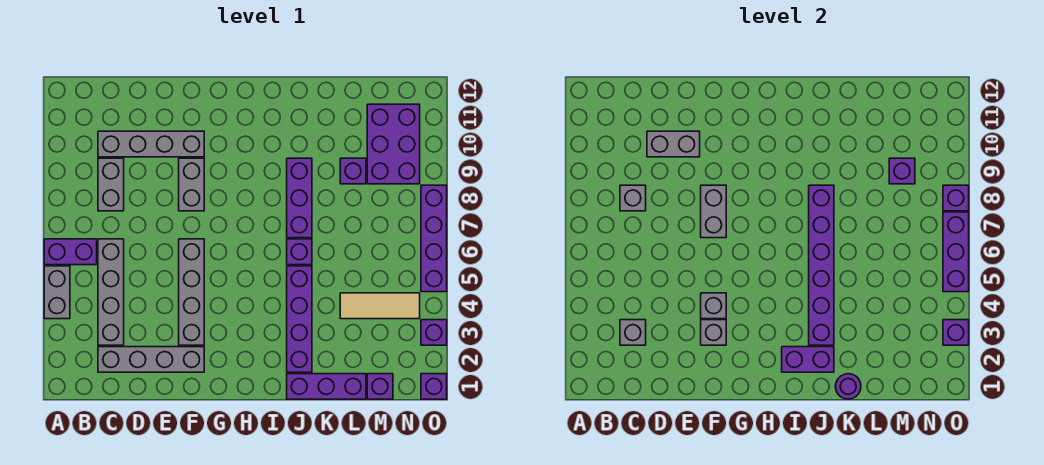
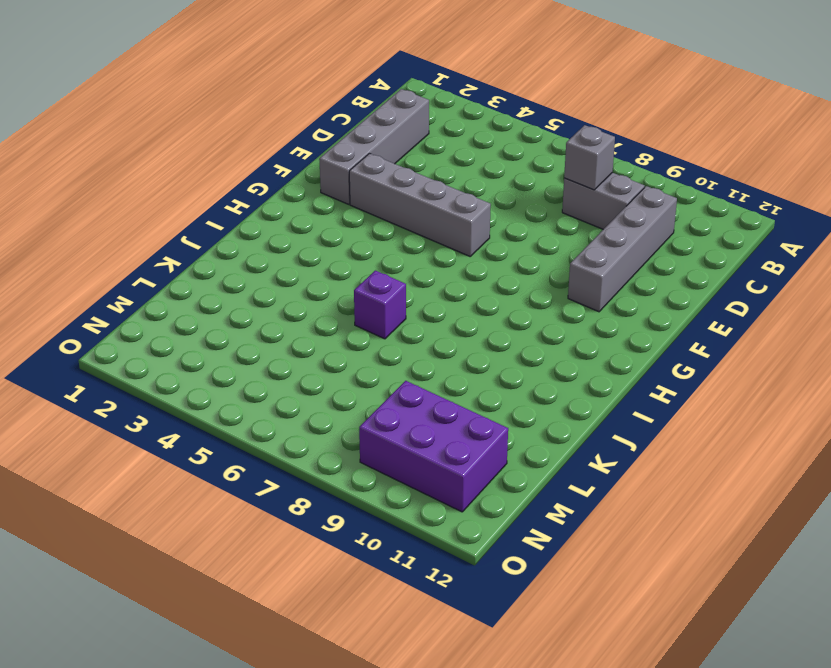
none -> grey brick A4:A5 level 1
none -> purple brick A6:B6 level 1
none -> grey brick C3:C6 level 1
none -> grey brick F8:F9 level 1

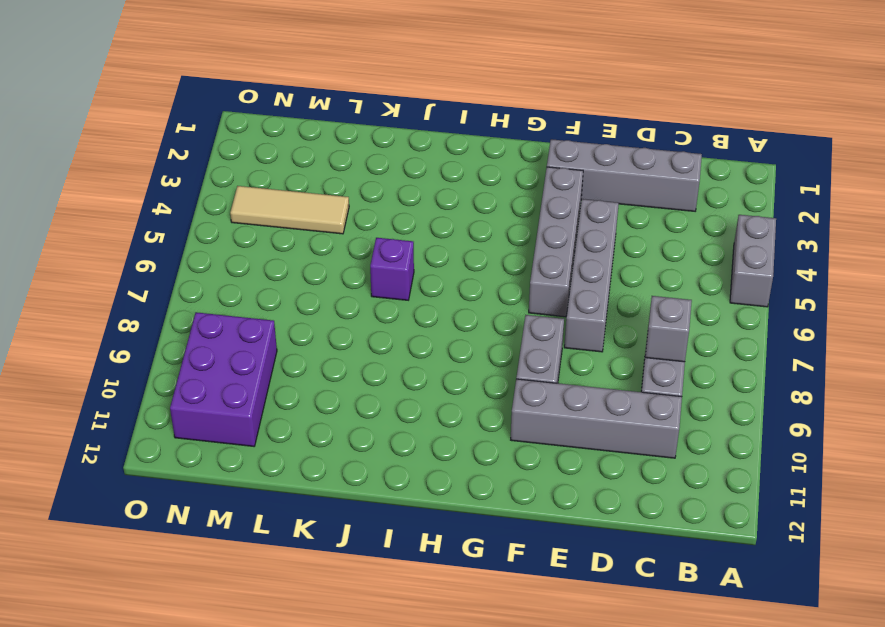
grey brick E4:E7 level 1 -> grey brick C3:C6 level 1
none -> purple brick A6:B6 level 1
none -> purple brick J1:L1 level 1
none -> purple brick J2:J5 level 1
none -> purple brick J7:J9 level 1

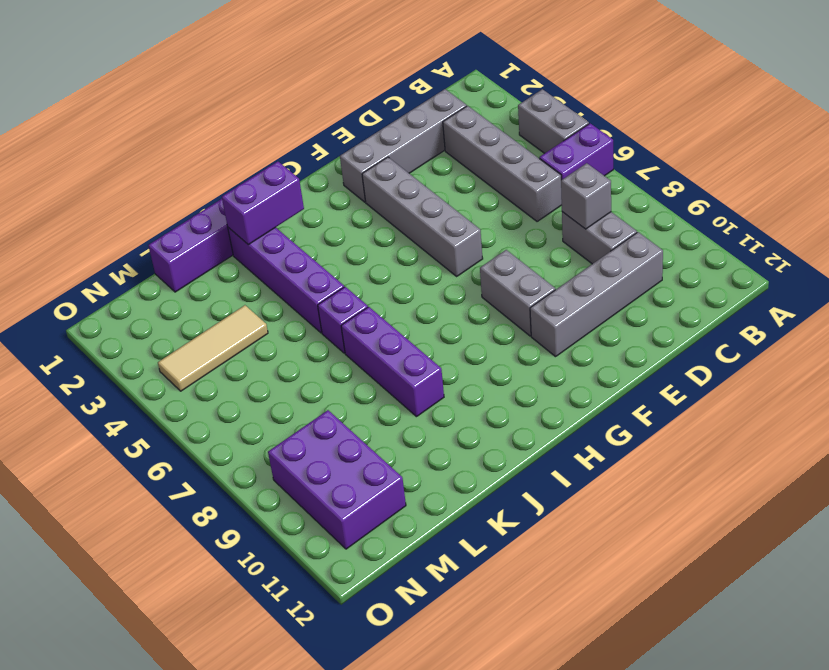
none -> purple brick L9 level 1
none -> purple brick M1 level 1
none -> purple brick O1 level 1
none -> purple brick O3 level 1

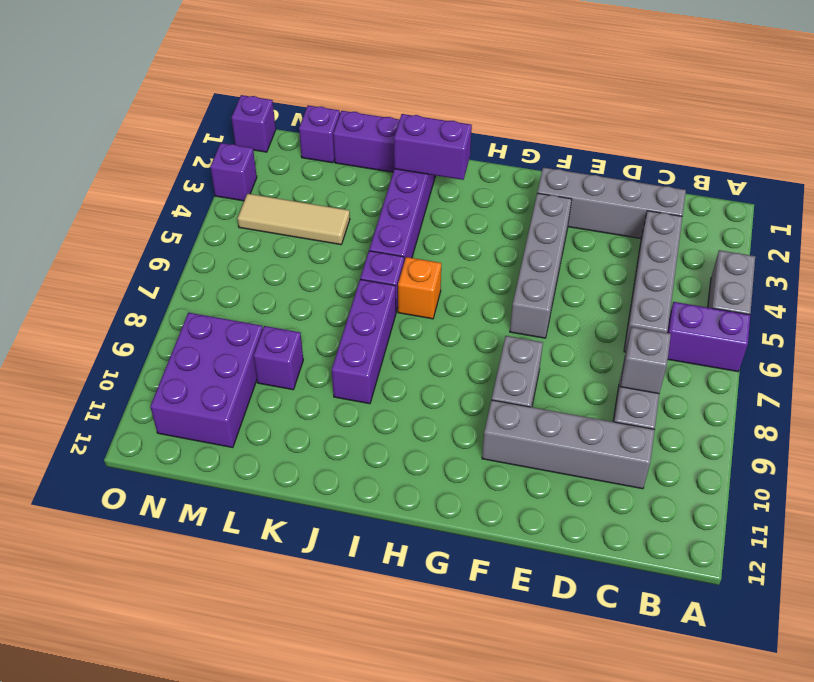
orange brick I6 level 1 -> none
none -> purple brick O5:O8 level 1
none -> grey brick C3 level 2
none -> grey brick D10:E10 level 2
none -> grey brick F3 level 2

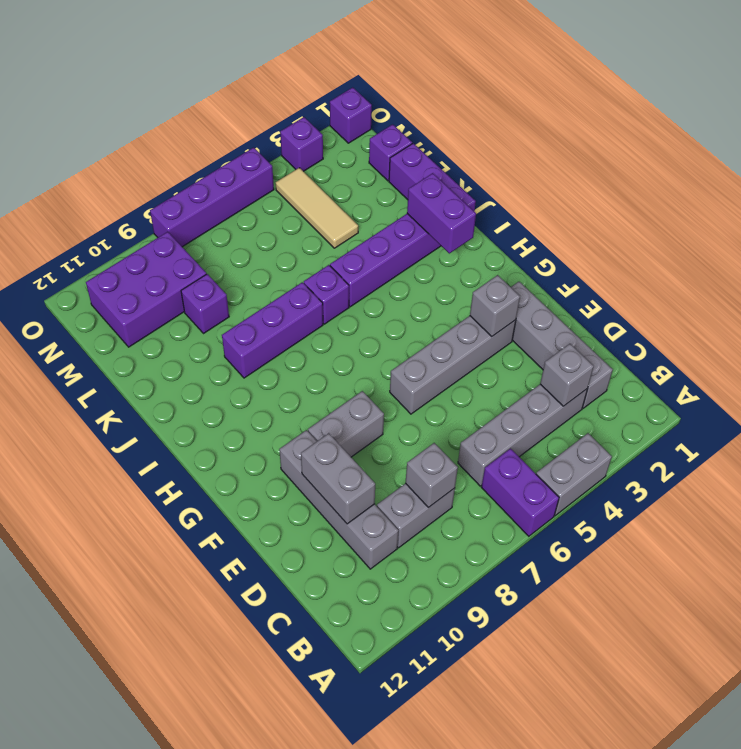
none -> grey brick F4 level 2
none -> grey brick F7:F8 level 2
none -> purple brick J3:J8 level 2
none -> purple round brick K1 level 2

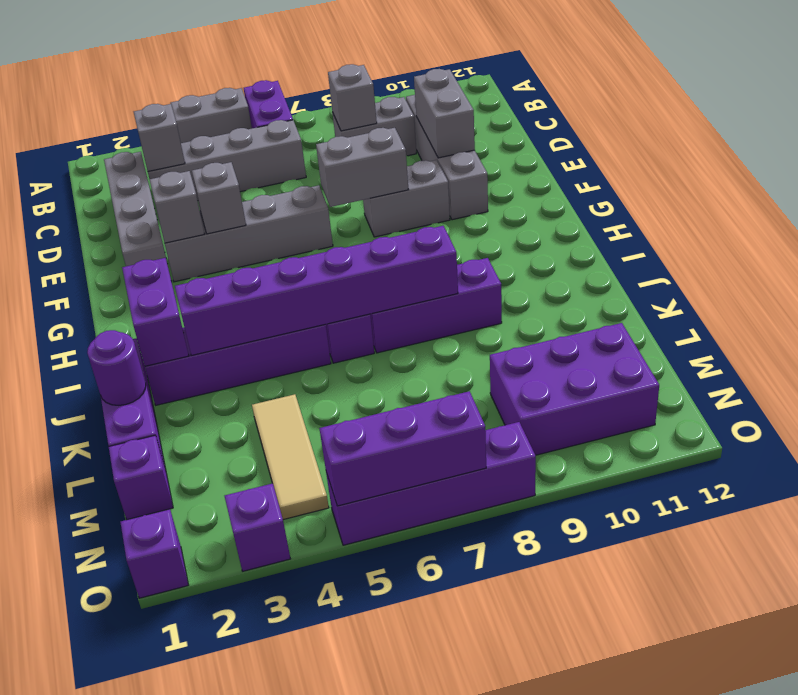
none -> purple brick L9 level 1
none -> purple brick M9 level 2
none -> purple brick O3 level 2
none -> purple brick O8 level 2

